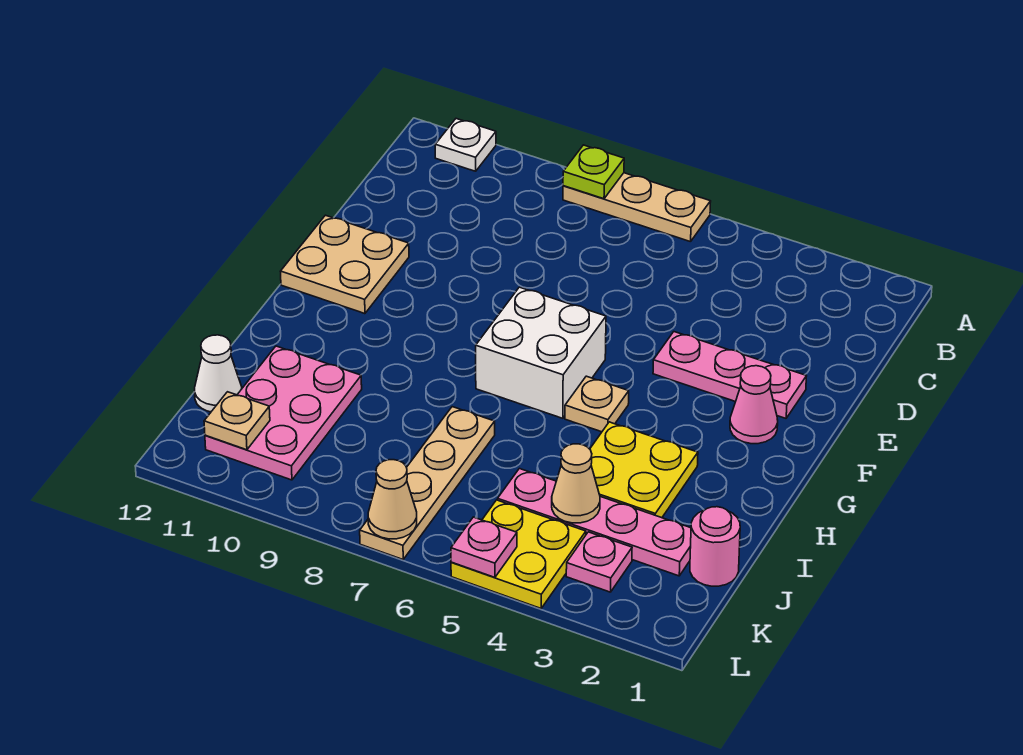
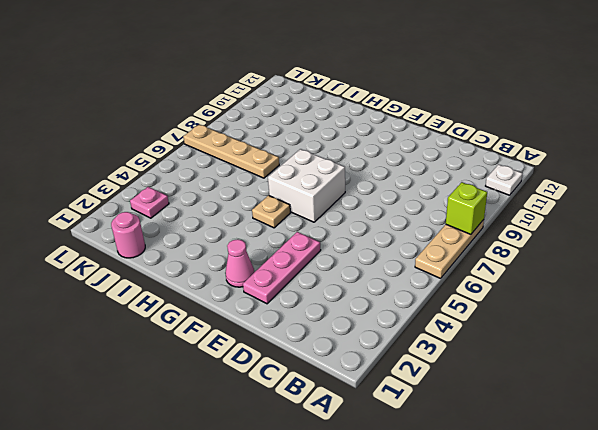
lime brick A8 level 2 -> lime plate A8 level 2
none -> tan plate E11:F12 level 1
none -> yellow plate H3:I4 level 1
none -> pink plate I10:K11 level 1

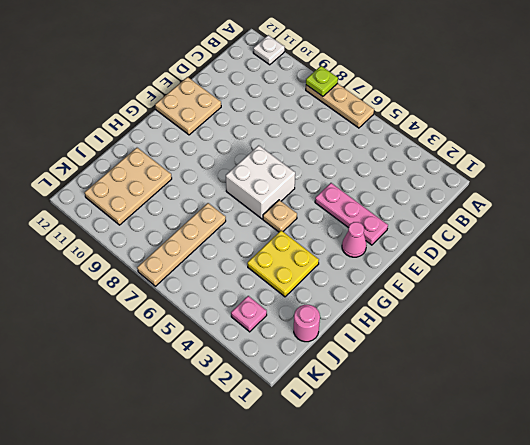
tan plate I10:K11 level 1 -> pink plate I10:K11 level 1
none -> pink plate J2:J5 level 1
none -> white cone J12 level 1
none -> yellow plate K4:L5 level 1

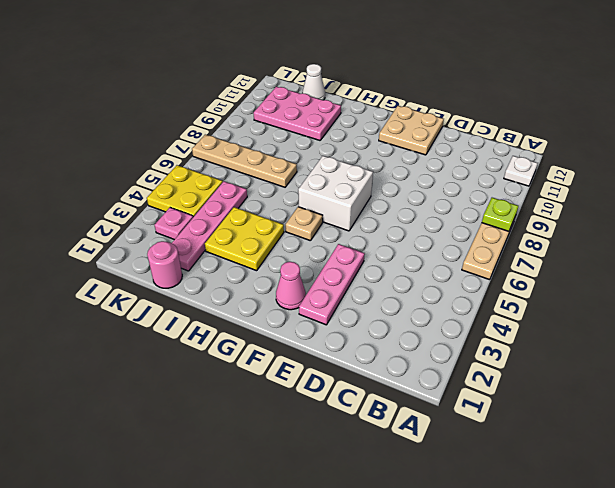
none -> tan cone J4 level 2
none -> tan plate K11 level 2
none -> pink plate L5 level 2

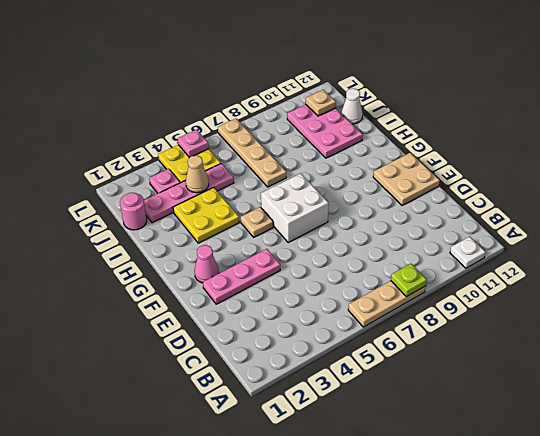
none -> tan cone L7 level 2

